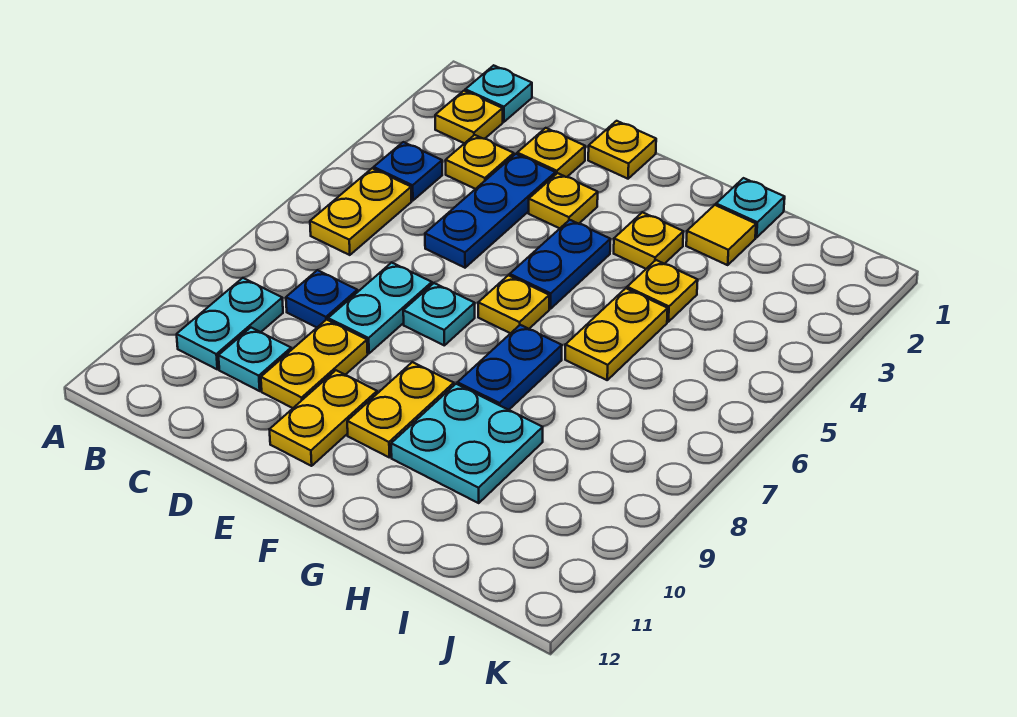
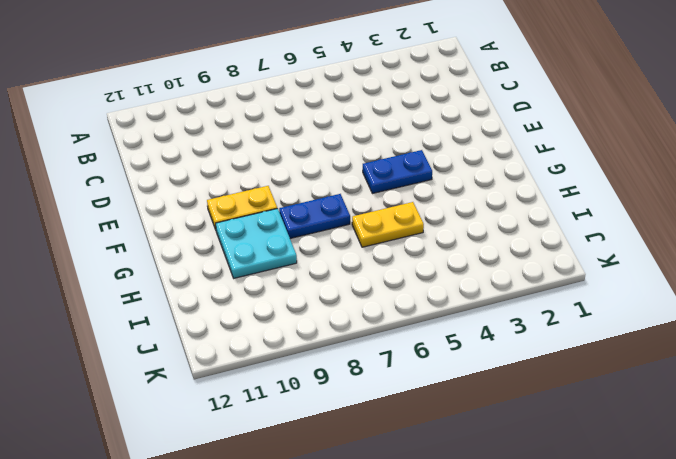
none -> cyan plate B1 level 1
none -> yellow plate B2 level 1
none -> blue plate B4 level 1

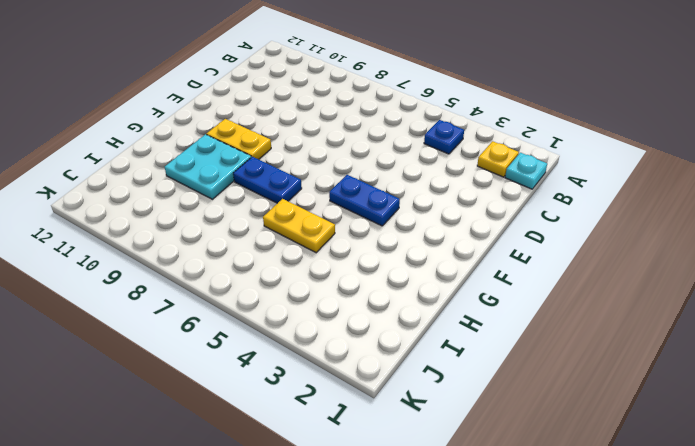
none -> yellow plate B5:B6 level 1
none -> cyan plate B9:B10 level 1
none -> yellow plate C3 level 1

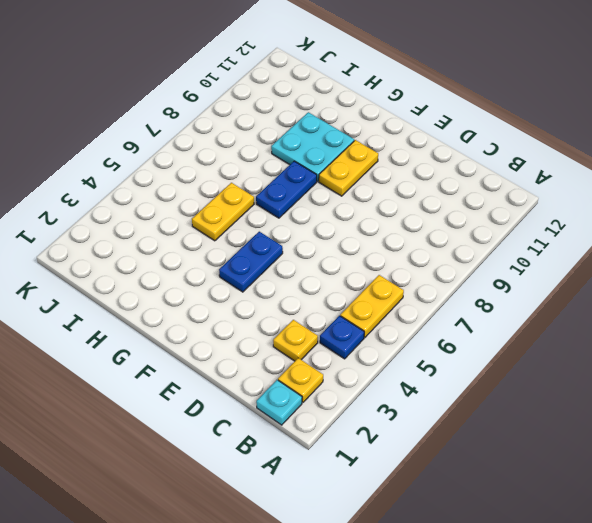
none -> cyan plate B9:B10 level 1
none -> blue plate C8 level 1
none -> cyan plate C10 level 1

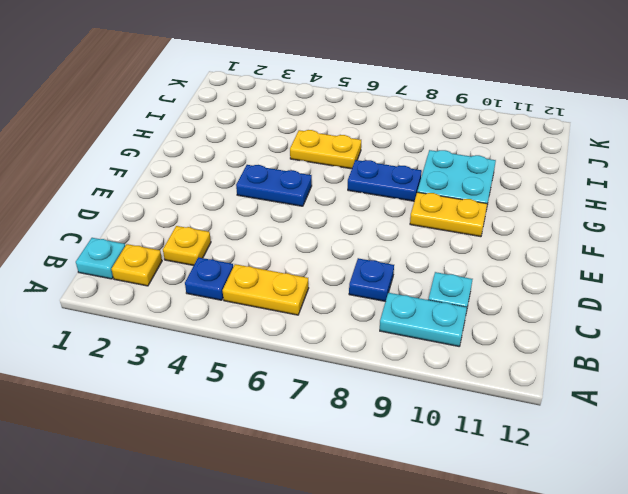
none -> yellow plate D2 level 1
none -> blue plate D3:D5 level 1
none -> cyan plate D7:D8 level 1

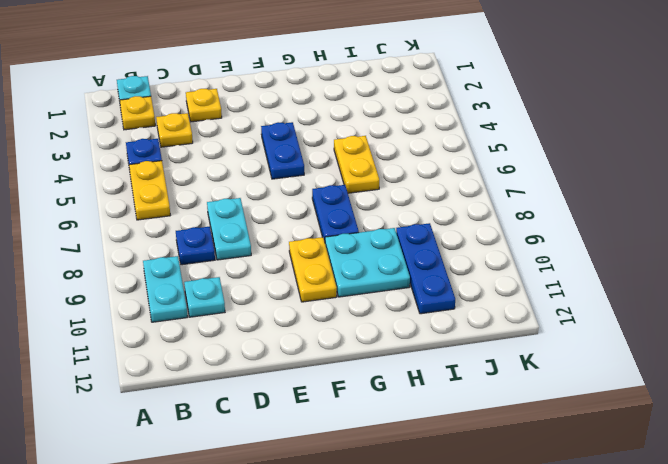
blue plate I9:I11 level 1 -> blue plate D3:D5 level 1
none -> yellow plate D9:D10 level 1
none -> yellow plate E1 level 1
none -> yellow plate E3 level 1

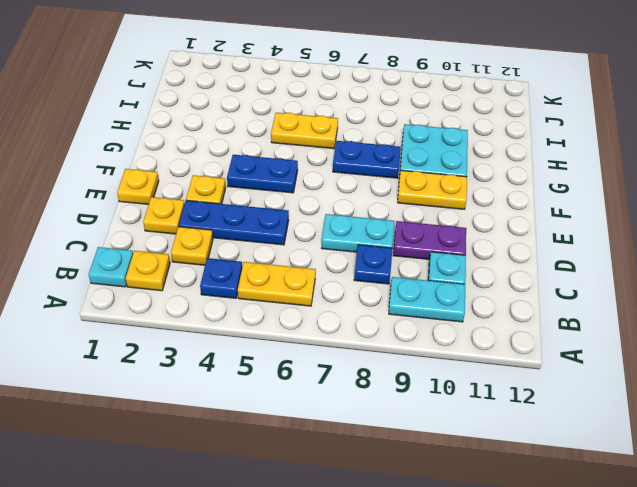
purple plate D9:D10 level 1 -> yellow plate D9:D10 level 1
none -> cyan plate E7 level 1
none -> yellow plate E10:E11 level 1
none -> yellow plate F6 level 1

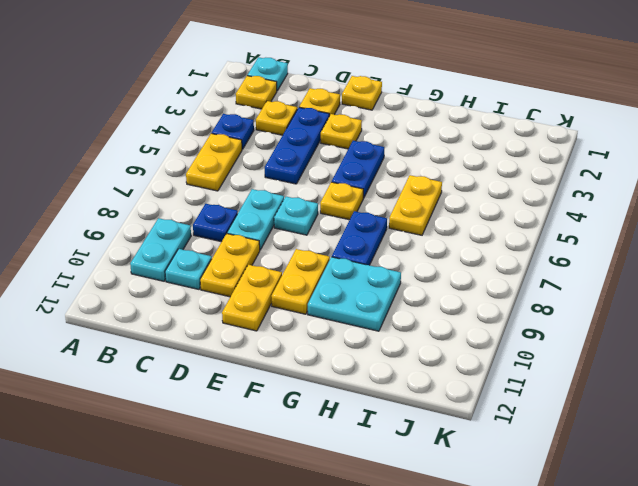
none -> yellow plate G3 level 1
none -> cyan plate H1 level 1
none -> yellow tile H2 level 1

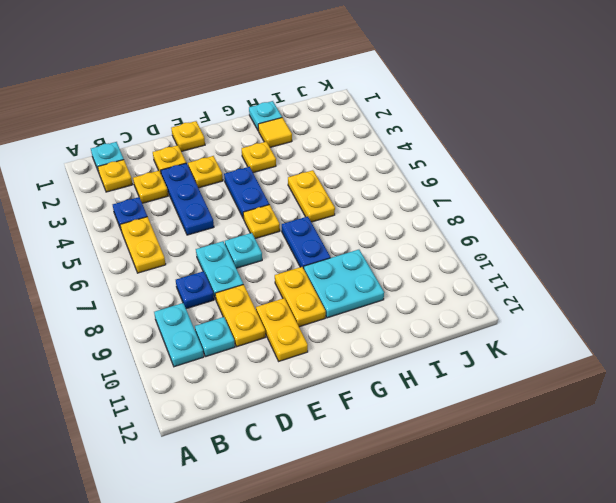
none -> yellow plate H4 level 1

